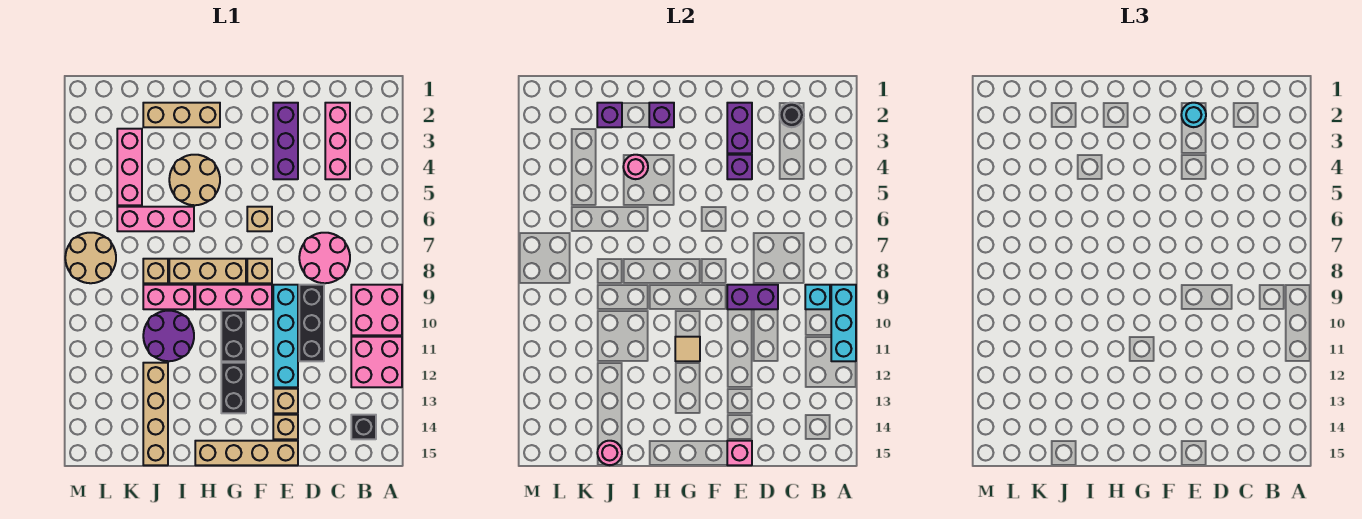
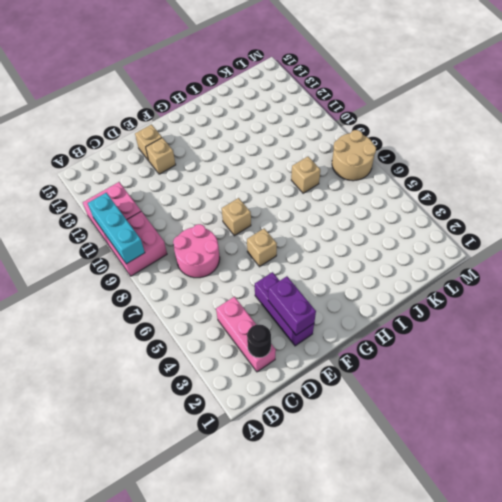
none -> black brick B14 level 1
none -> black brick D9:D11 level 1
none -> cyan brick E9:E12 level 1
none -> tan brick E15:H15 level 1

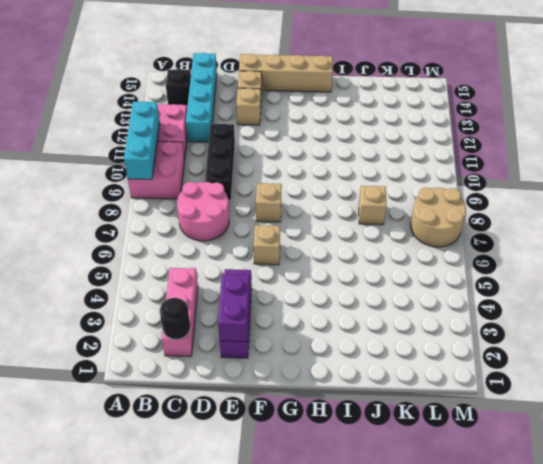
cyan brick C12:C15 level 1 -> cyan brick E9:E12 level 1
none -> pink brick F9:H9 level 1
none -> tan brick G8:I8 level 1
none -> black brick G10:G11 level 1
none -> black brick G12:G13 level 1

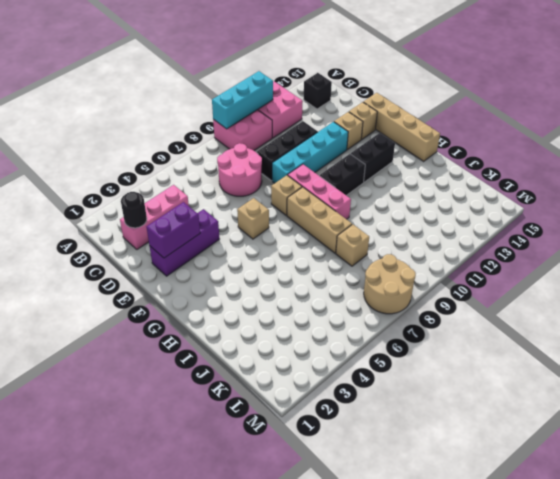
none -> tan brick H2:J2 level 1
none -> tan round brick H4:I5 level 1
none -> pink brick I6:K6 level 1
none -> pink brick I9:J9 level 1

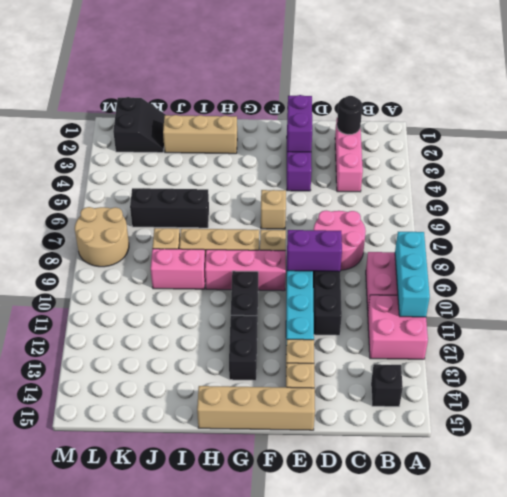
black brick I6:K6 level 1 -> pink brick I6:K6 level 1
black slope K1:L2 level 1 top L -> none
none -> tan round brick H4:I5 level 1
none -> purple round brick I10:J11 level 1
none -> tan brick J12:J15 level 1
none -> pink brick K3:K5 level 1

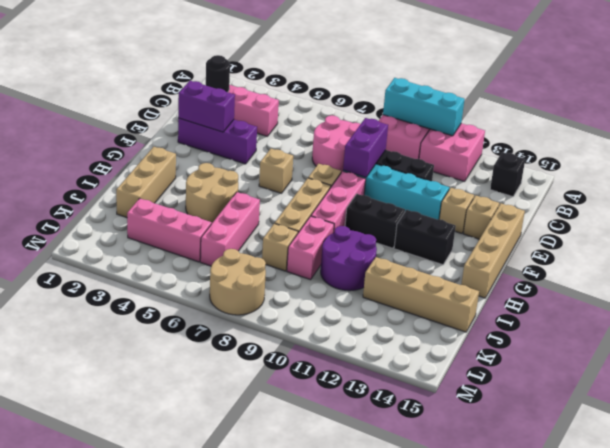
none -> cyan brick B9 level 2
none -> purple brick E4 level 2
none -> pink brick E15 level 2
none -> tan tile G11 level 2

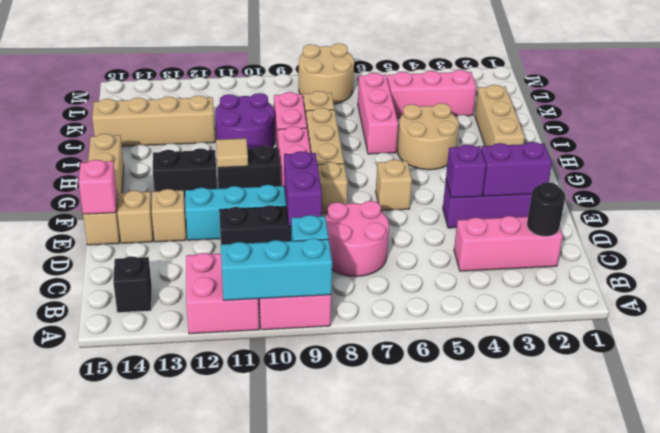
none -> purple brick H2 level 2
none -> pink round brick I4 level 2
none -> purple brick J2 level 2
none -> pink round brick J15 level 2

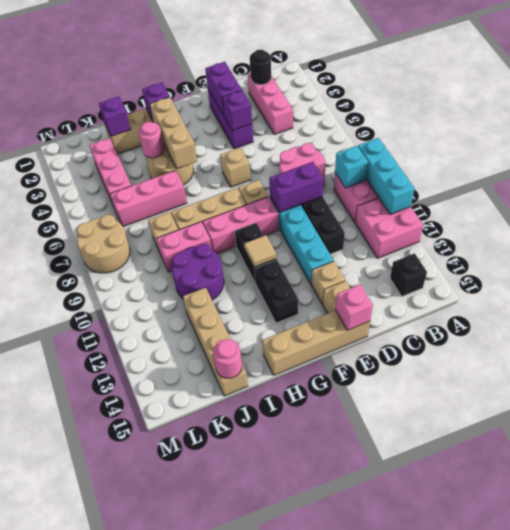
tan brick H3:H5 level 2 -> none
none -> cyan round brick E2 level 3

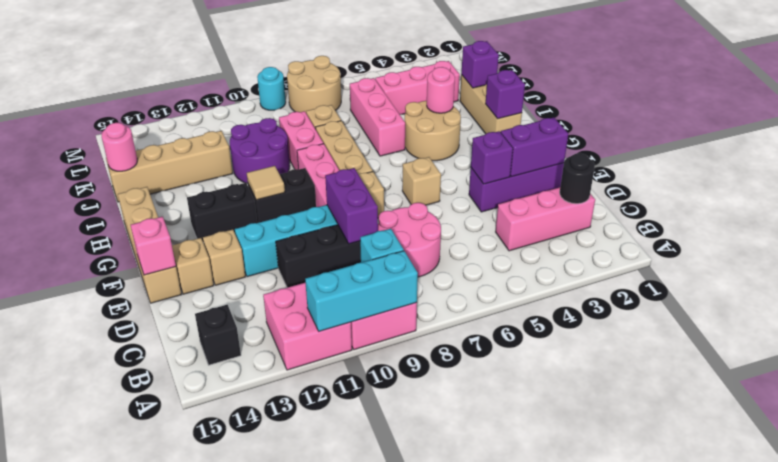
cyan round brick M9 level 1 -> cyan round brick E2 level 3

